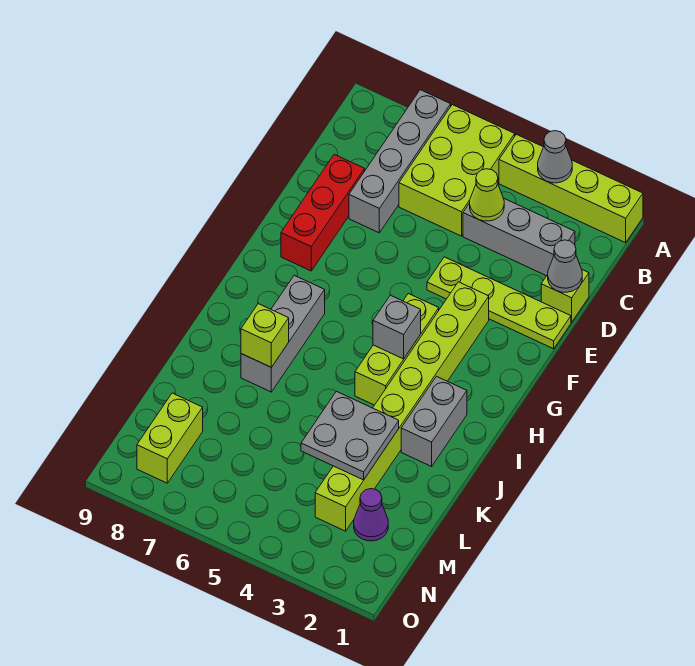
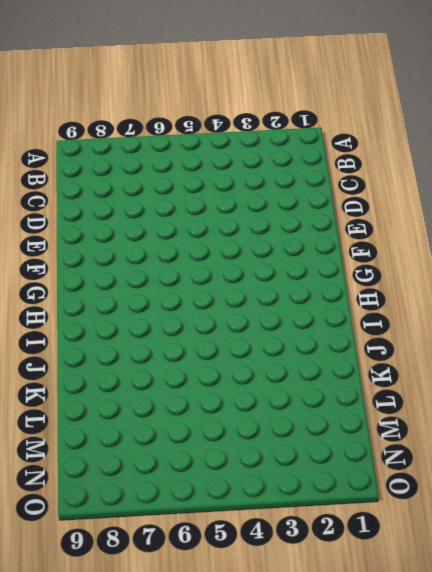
none -> lime brick A1:A4 level 1
none -> lime brick A5:C6 level 1
none -> grey brick A7:D7 level 1

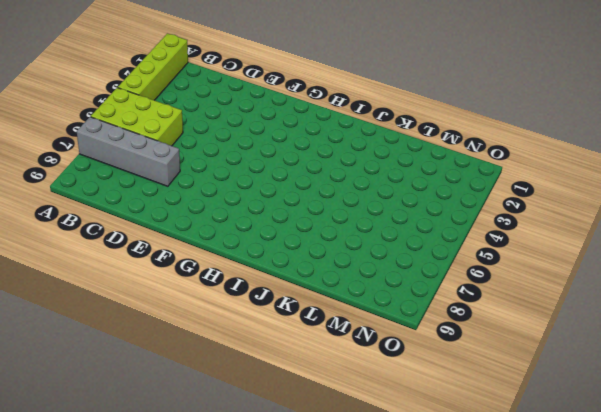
none -> grey brick C2:C4 level 1
none -> lime brick D1 level 1
none -> red brick D8:F8 level 1

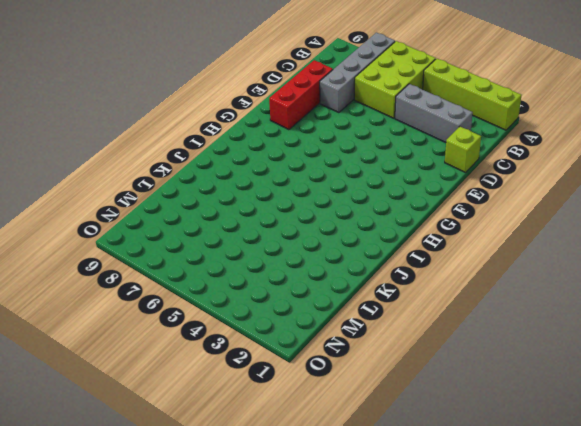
none -> lime plate E1:E4 level 1
none -> lime brick F3:M3 level 1
none -> lime brick G4:I4 level 1

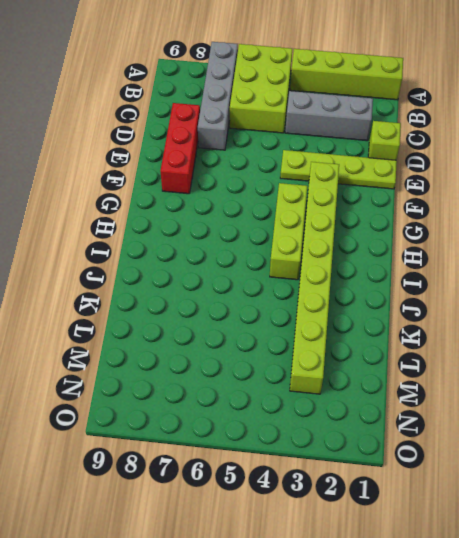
none -> grey brick H7:J7 level 1
none -> grey brick I2:J2 level 1
none -> purple cone M2 level 1

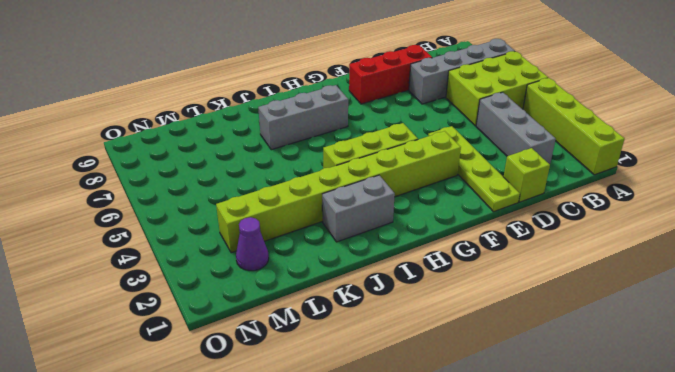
none -> lime brick M8:N8 level 1
none -> grey cone A3 level 2
none -> lime cone C4 level 2

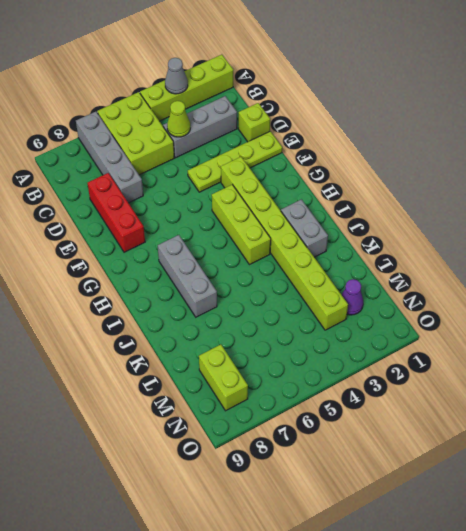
none -> grey cone D1 level 2
none -> grey brick H4 level 2
none -> lime brick J7 level 2

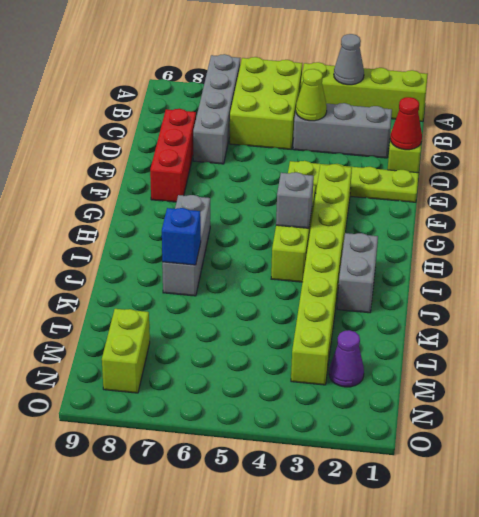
red cone D1 level 2 -> grey cone D1 level 2
blue brick J7 level 2 -> lime brick J7 level 2
none -> grey plate K3:L4 level 2

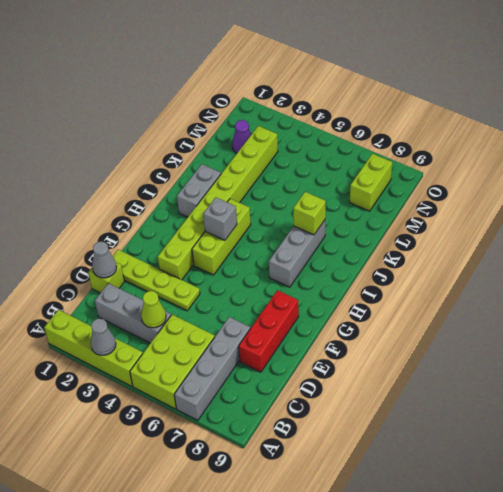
none -> grey plate K3:L4 level 2

